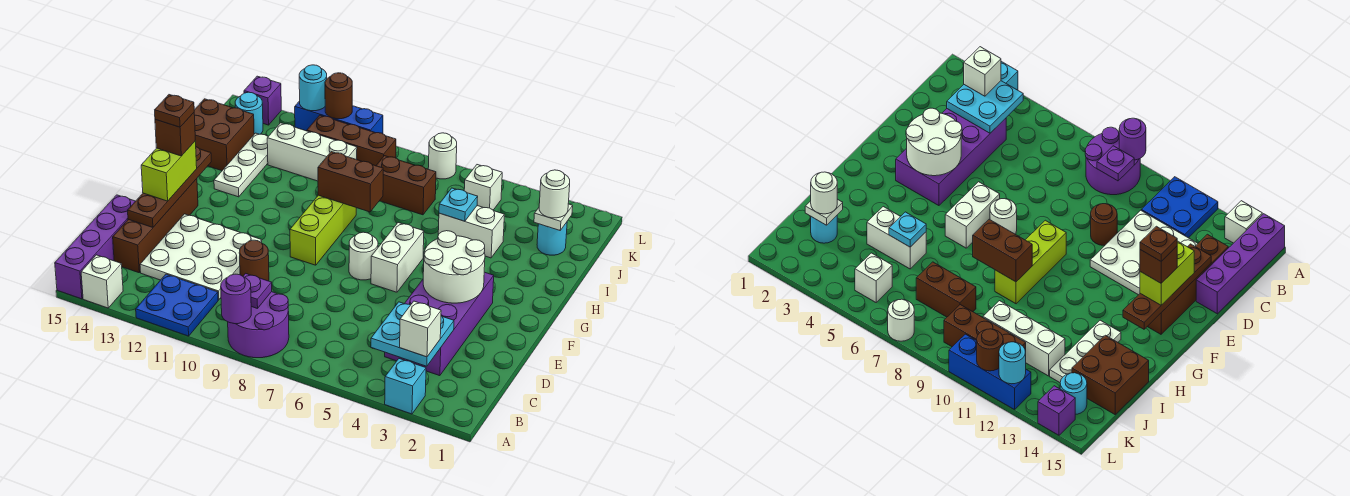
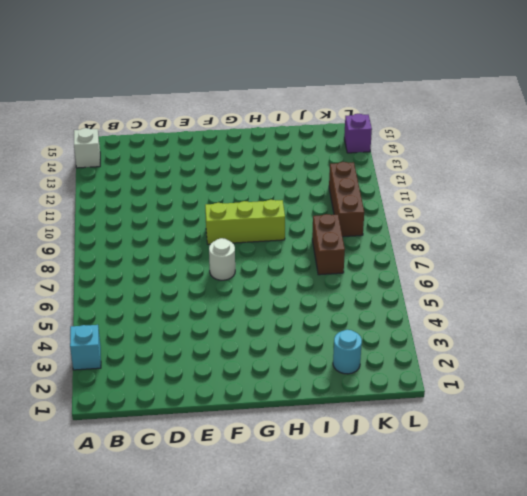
none -> purple round brick A8:B9 level 1
none -> blue plate A11:B12 level 1
none -> purple brick A15:D15 level 1
none -> purple brick C3:F4 level 1

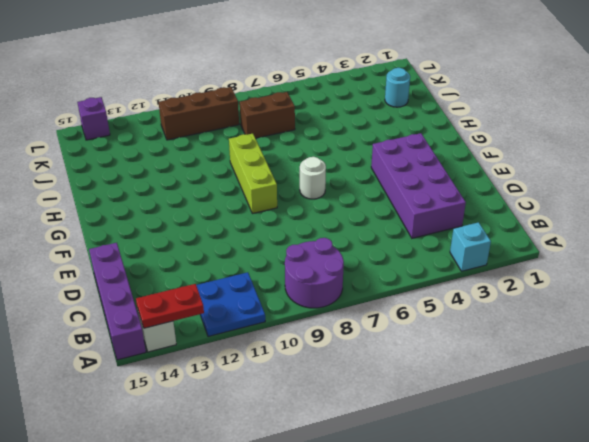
red plate A13:A14 level 2 -> none
none -> white plate C11:E13 level 1
none -> brown brick C14:F14 level 1
none -> brown round brick D10 level 1
none -> white brick F6:G6 level 1

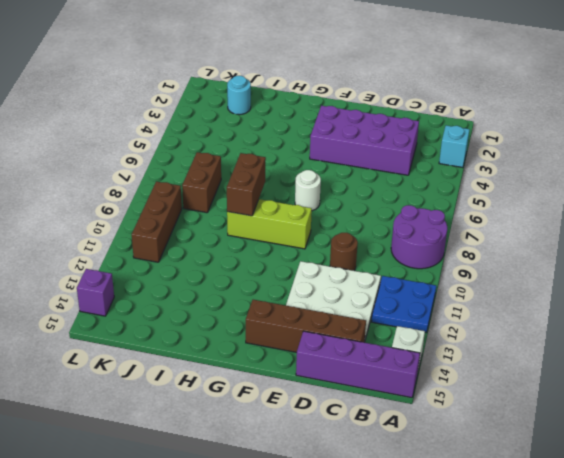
none -> white brick F6:G6 level 1
none -> white plate H13:J13 level 1
none -> white brick I4:I5 level 1
none -> brown brick I14:J15 level 1

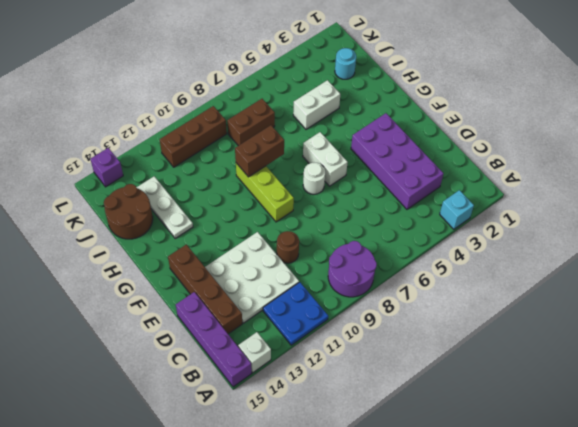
brown round brick I14:J15 level 1 -> brown brick I14:J15 level 1
none -> white brick J10:J12 level 1
none -> white brick K5 level 1
none -> cyan round brick K14 level 1
none -> white round brick L7 level 1

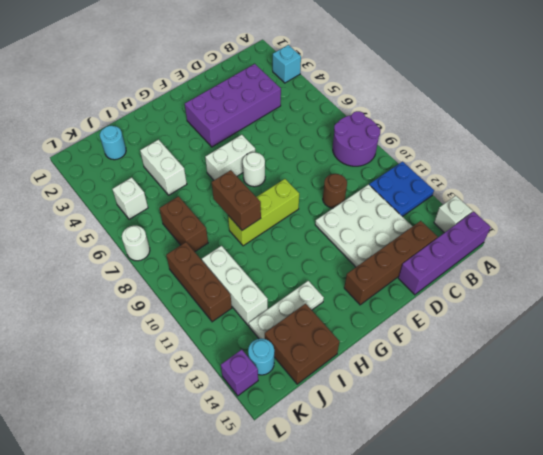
none -> blue brick L10:L12 level 1
none -> purple round brick A9 level 2
none -> cyan plate B3:C4 level 2
none -> purple plate B9 level 2

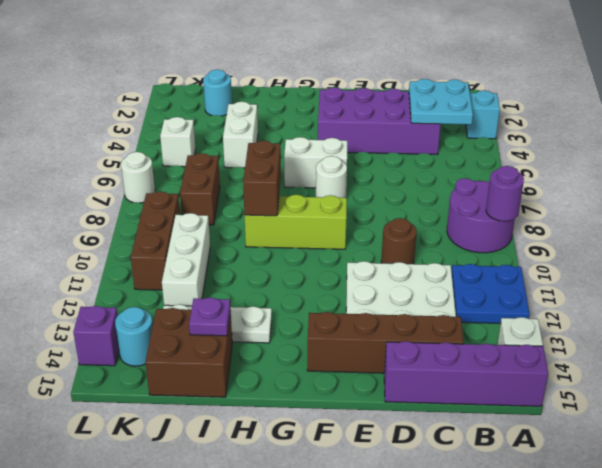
purple plate I14 level 2 -> purple plate B9 level 2
none -> blue brick L10:L12 level 1
none -> brown plate D14:G14 level 2
none -> white round brick E3:F4 level 2
none -> cyan plate I5 level 2

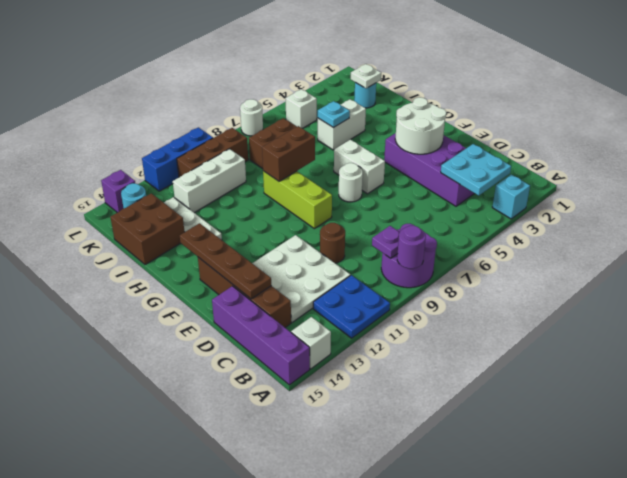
none -> brown round brick L11 level 2
none -> cyan round brick L12 level 2
none -> white brick B3 level 3
none -> lime brick E14:F14 level 3

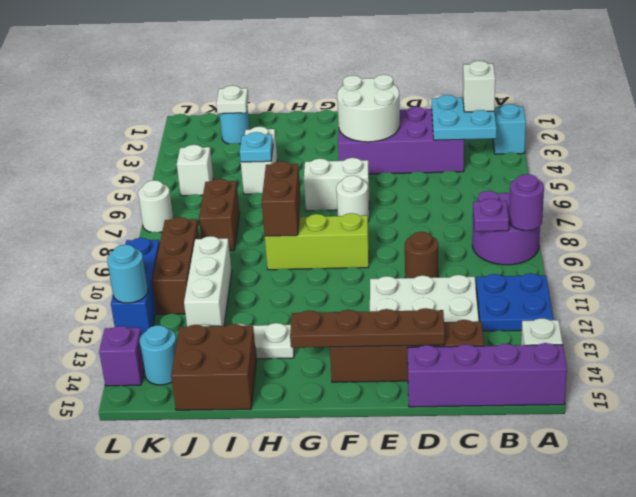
none -> brown round brick L11 level 2
none -> lime brick E14:F14 level 3
none -> white round brick J2 level 3
none -> brown brick F14 level 4

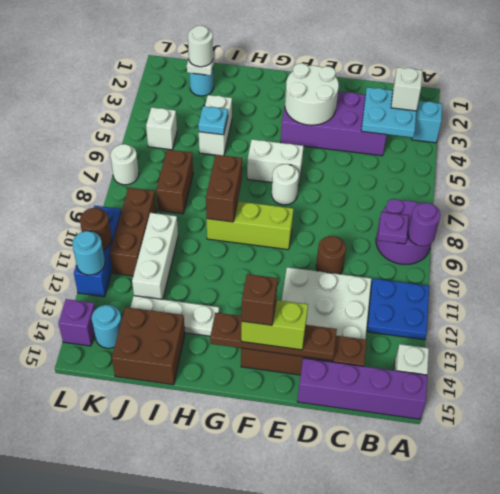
none -> brown plate F14 level 5

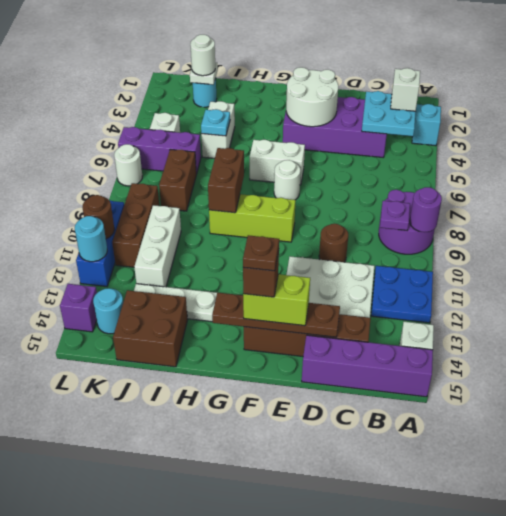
purple brick J6:L6 level 1 -> none

